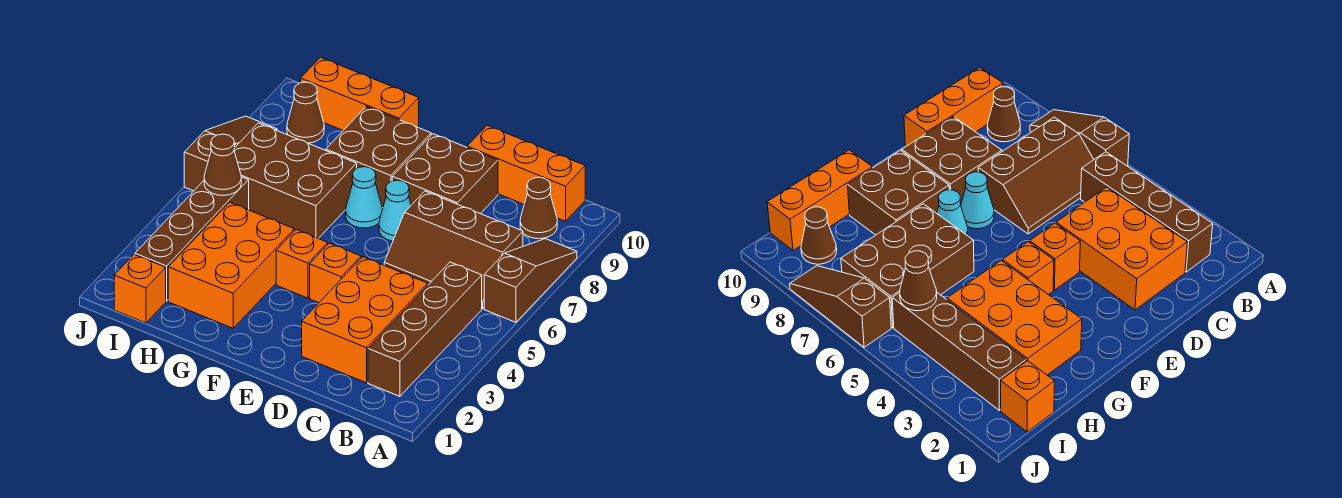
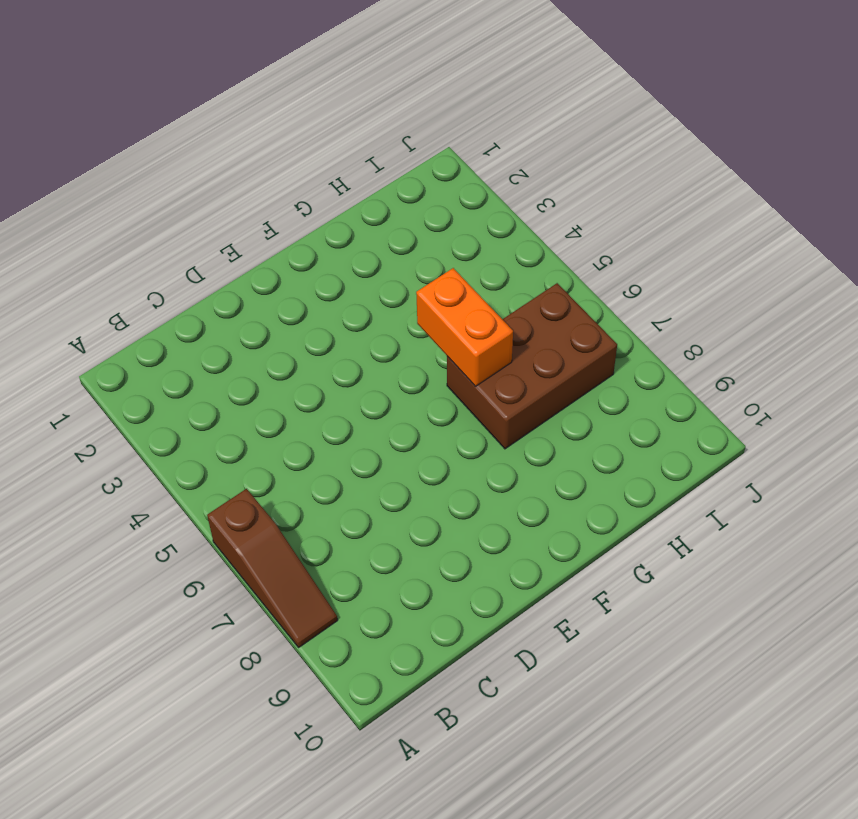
orange brick G5:G6 level 2 -> none
none -> brown brick B2:B5 level 1
none -> brown slope B6:D7 level 1 top 7
none -> brown cone B9 level 1

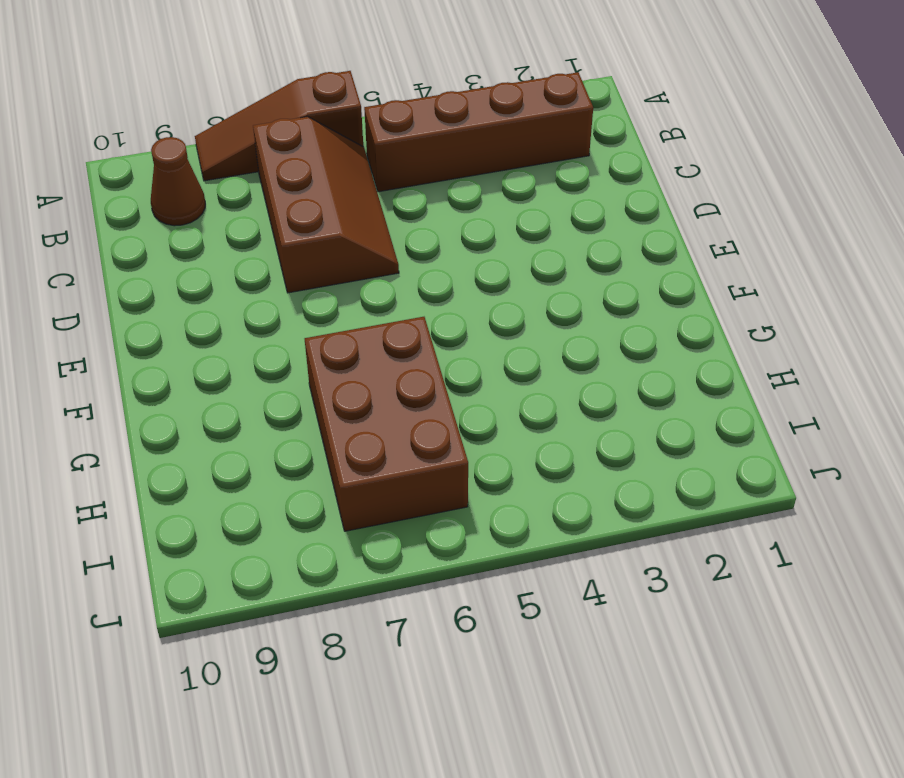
none -> orange brick B10:D10 level 1
none -> orange brick C2:D4 level 1
none -> brown brick D8:E9 level 1

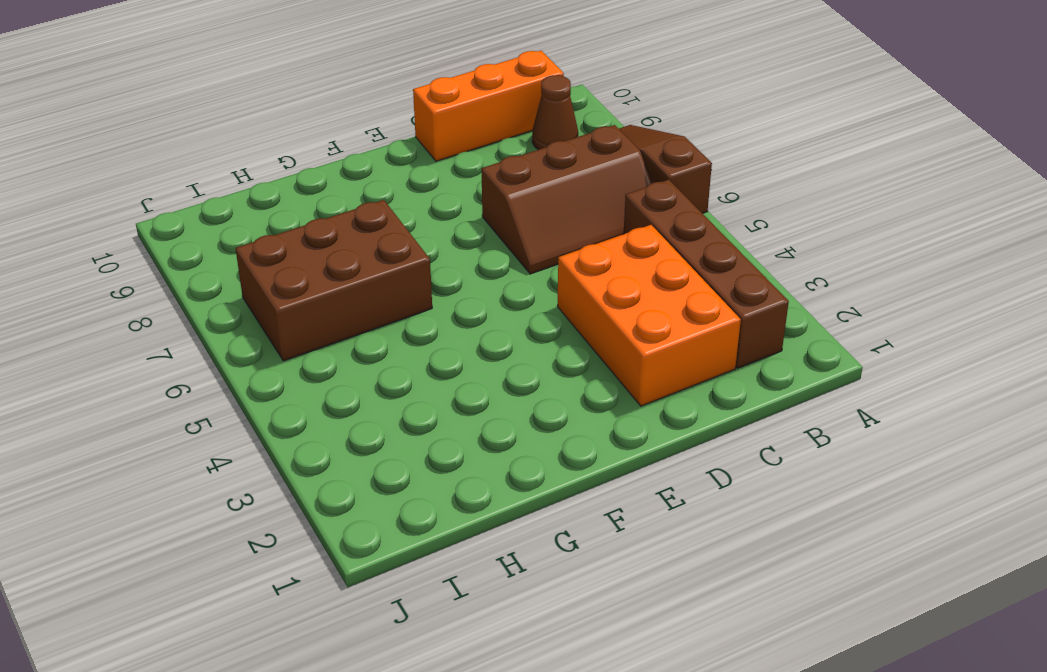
none -> brown brick D8:E9 level 1
none -> orange brick E4 level 1
none -> cyan cone E7 level 1

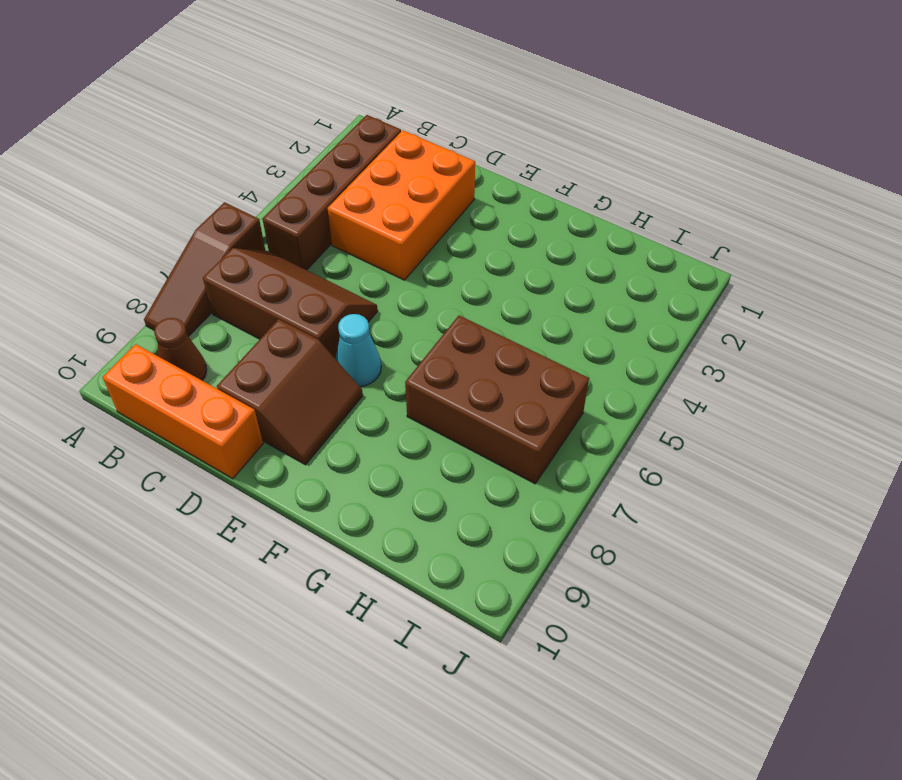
brown slope D8:E9 level 1 top D -> brown brick D8:E9 level 1
none -> orange brick E4 level 1
none -> orange brick F4 level 1
none -> cyan cone F7 level 1

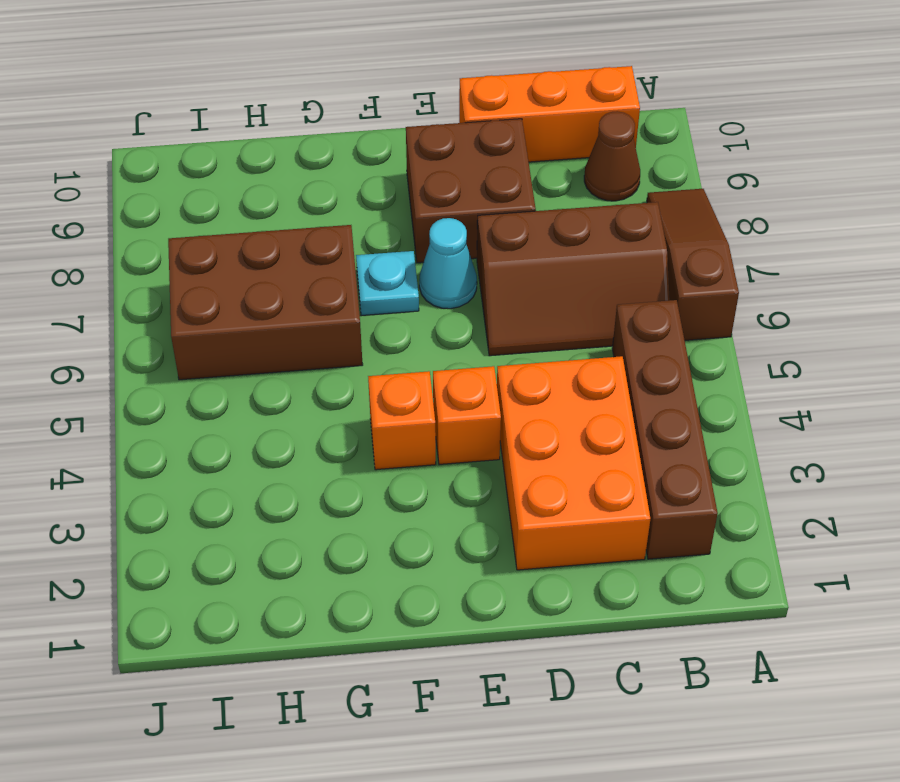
cyan plate F7 level 1 -> cyan cone F7 level 1
none -> brown brick F8:G9 level 1
none -> orange brick G2:H4 level 1
none -> orange brick G10:I10 level 1

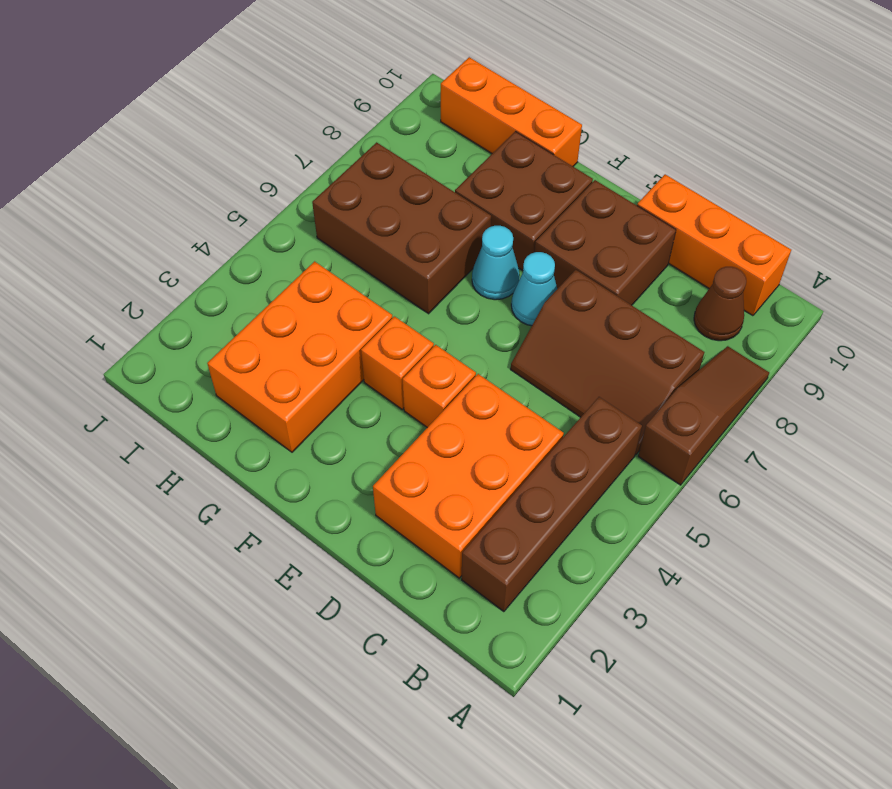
none -> orange brick I1 level 1
none -> brown brick I2:I5 level 1
none -> brown cone I9 level 1

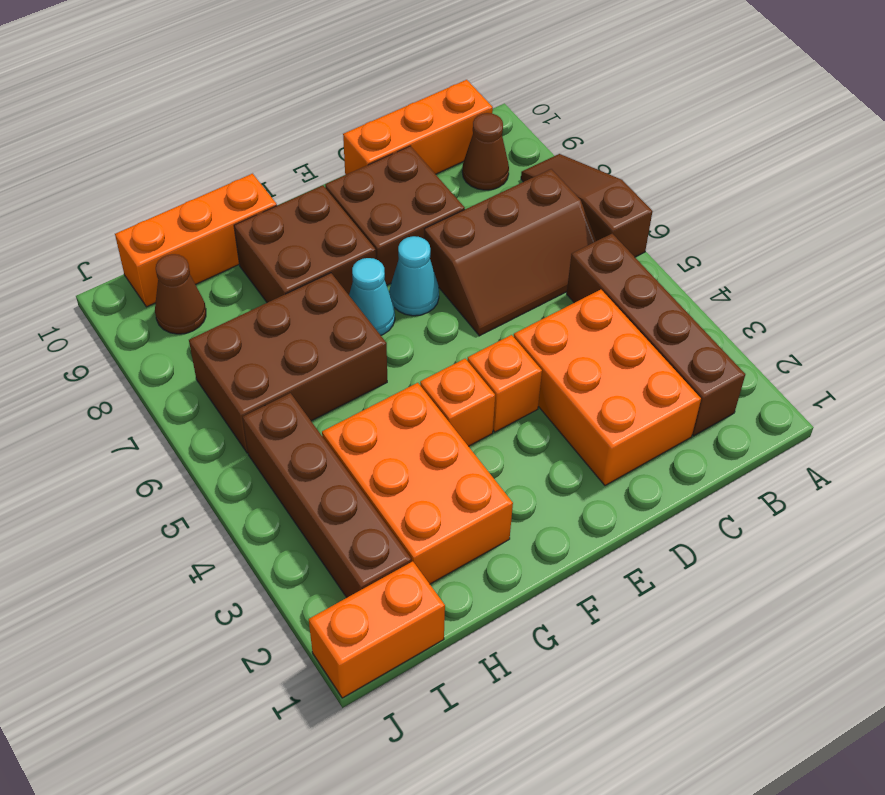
orange brick I1:J1 level 1 -> orange brick I1 level 1
none -> brown slope J6:J8 level 1 top 6
none -> brown cone I5 level 2

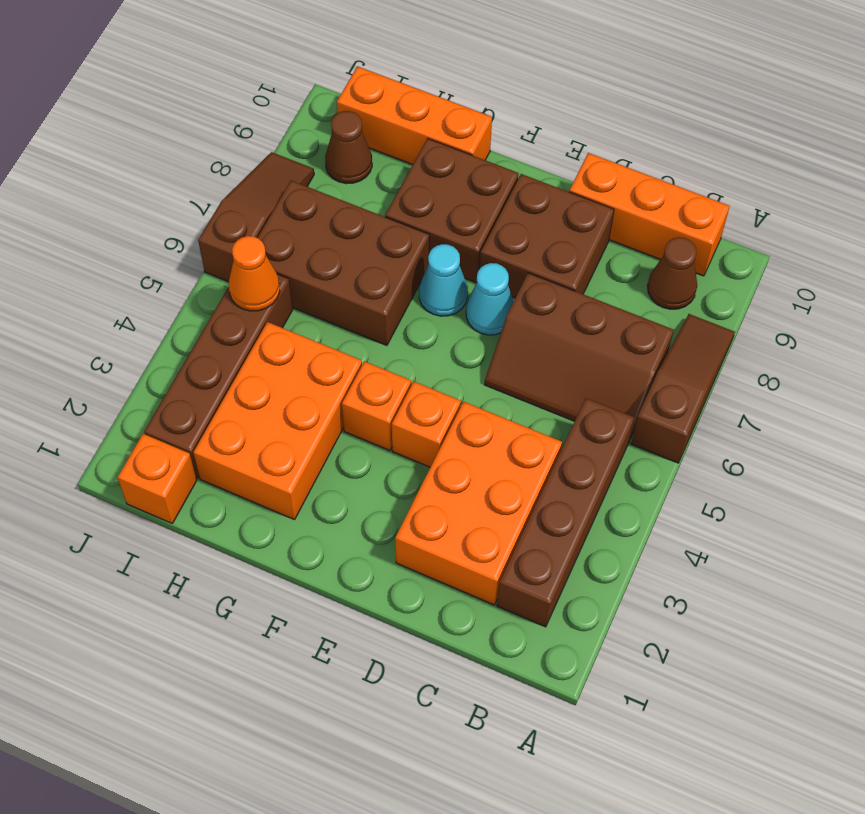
orange cone I5 level 2 -> brown cone I5 level 2

